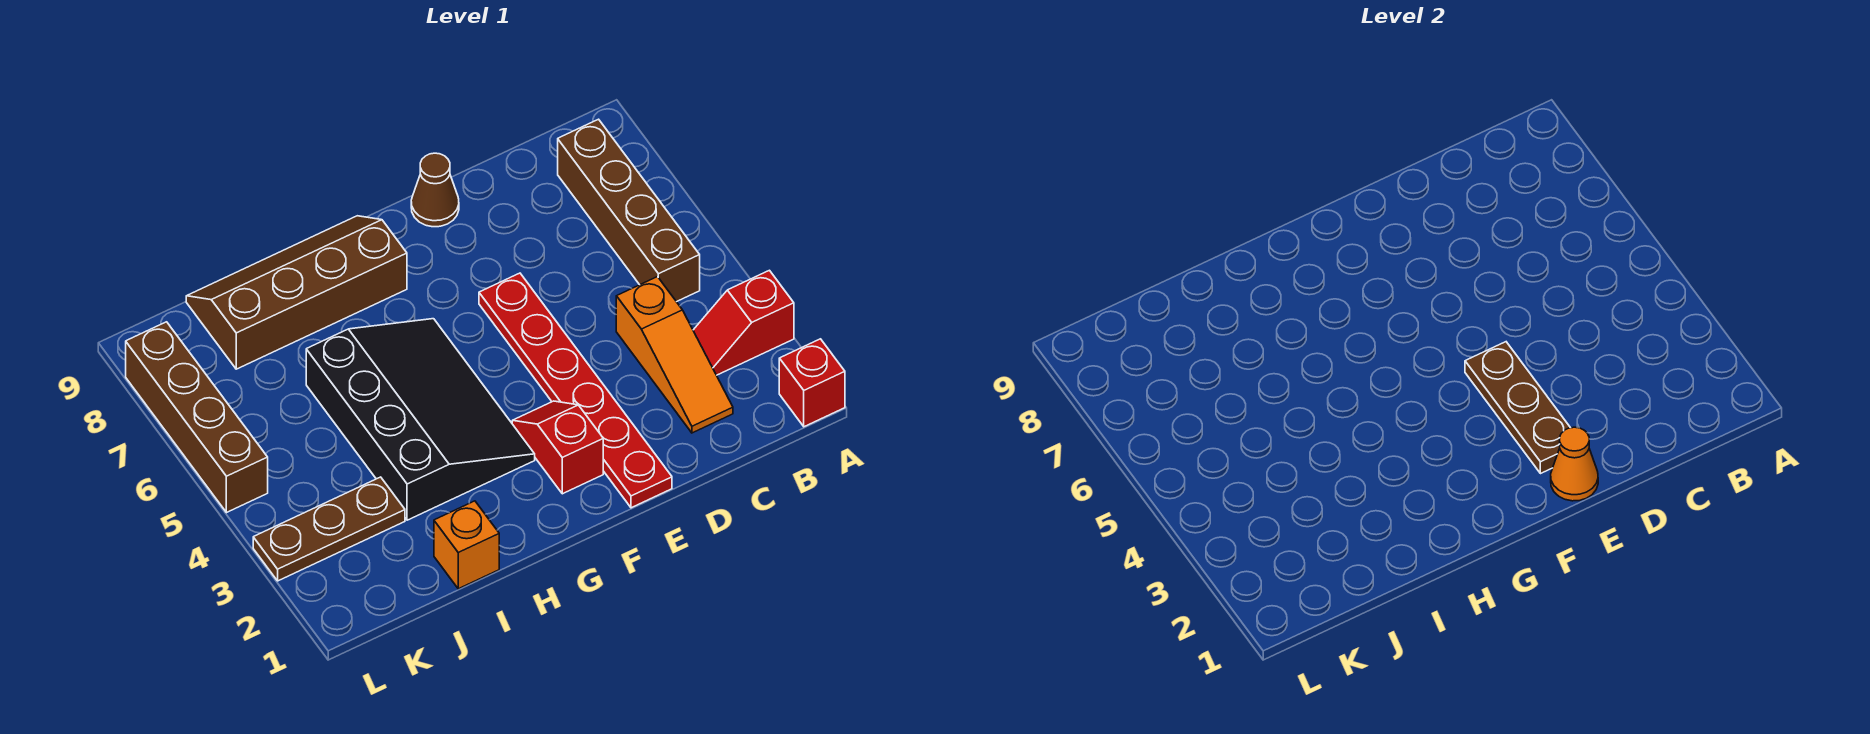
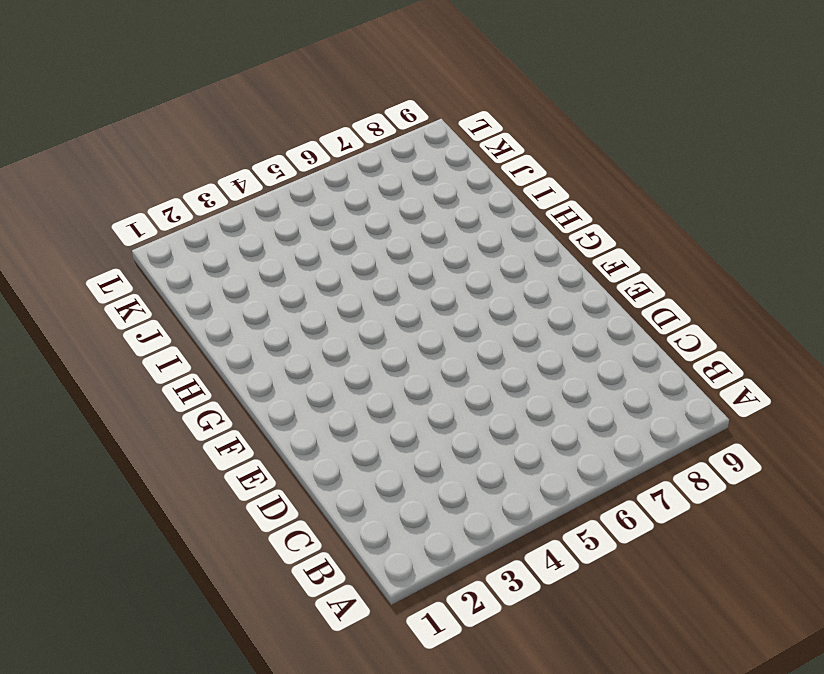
none -> red brick A1 level 1
none -> red slope A3:B3 level 1 top A
none -> brown brick B5:B8 level 1

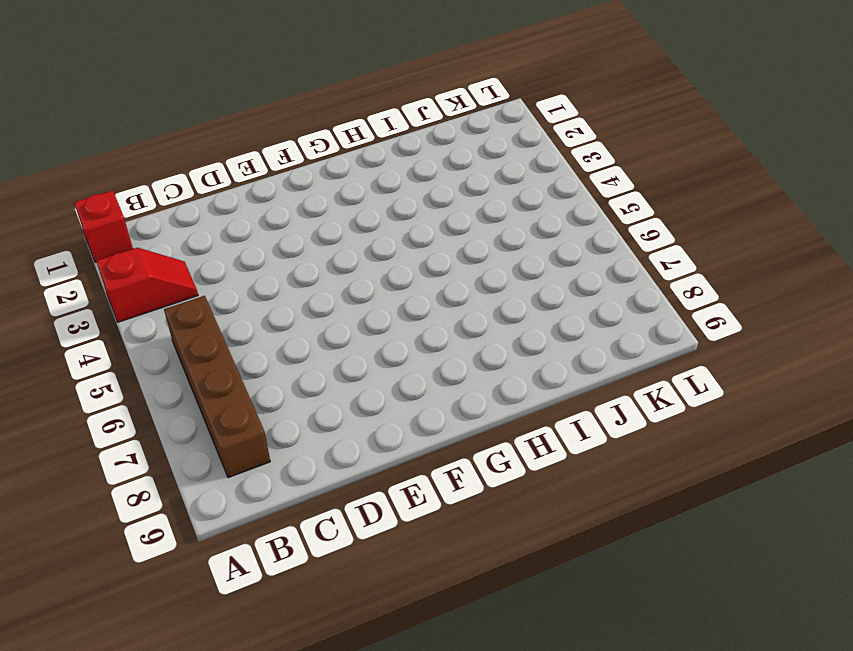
none -> orange slope C2:C4 level 1 top 4
none -> red plate E1:E6 level 1
none -> brown cone E9 level 1

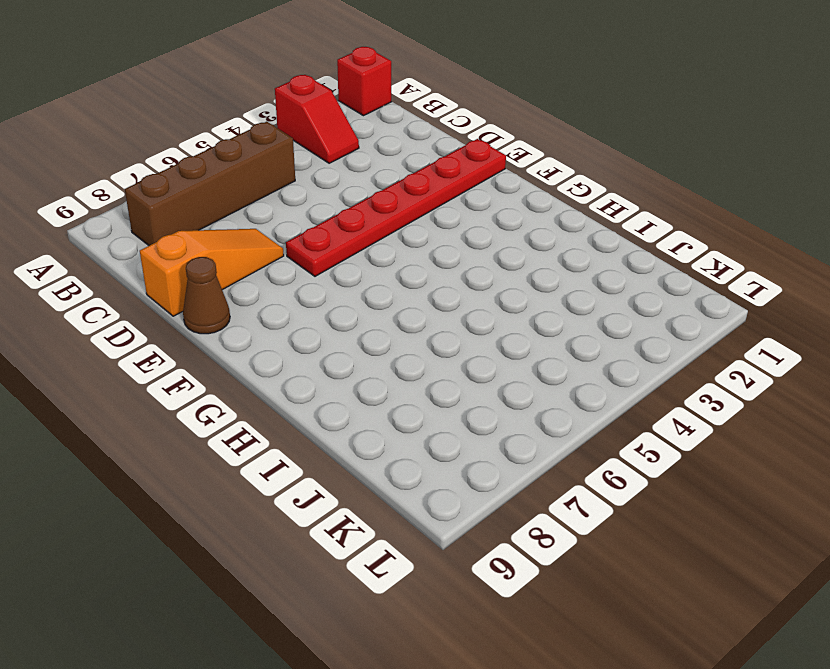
orange slope D7:D9 level 1 top 9 -> orange slope C2:C4 level 1 top 4
none -> red slope F2:F3 level 1 top 2
none -> black slope G3:I6 level 1 top I
none -> brown slope G8:J9 level 1 top 8

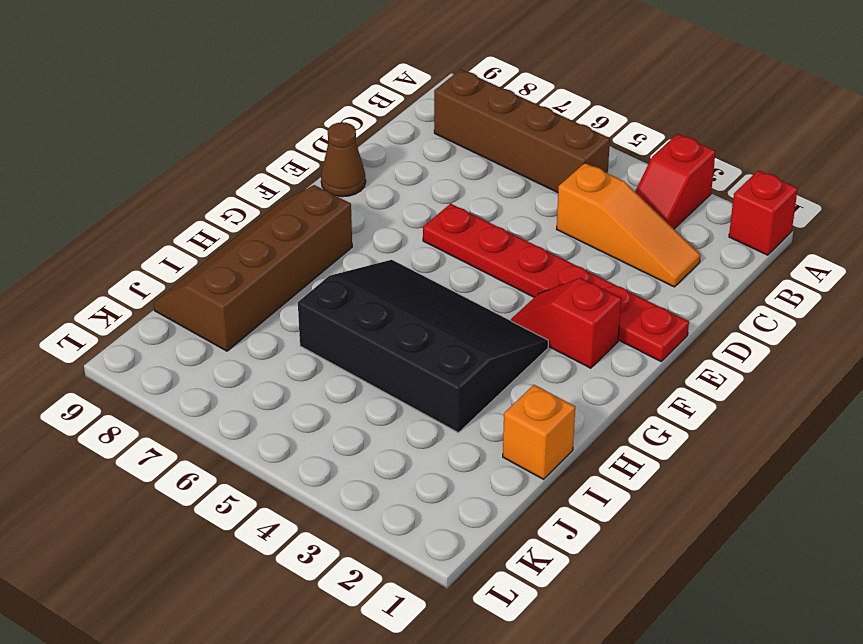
none -> brown plate J3:L3 level 1
none -> brown brick L5:L8 level 1
none -> orange cone E1 level 2

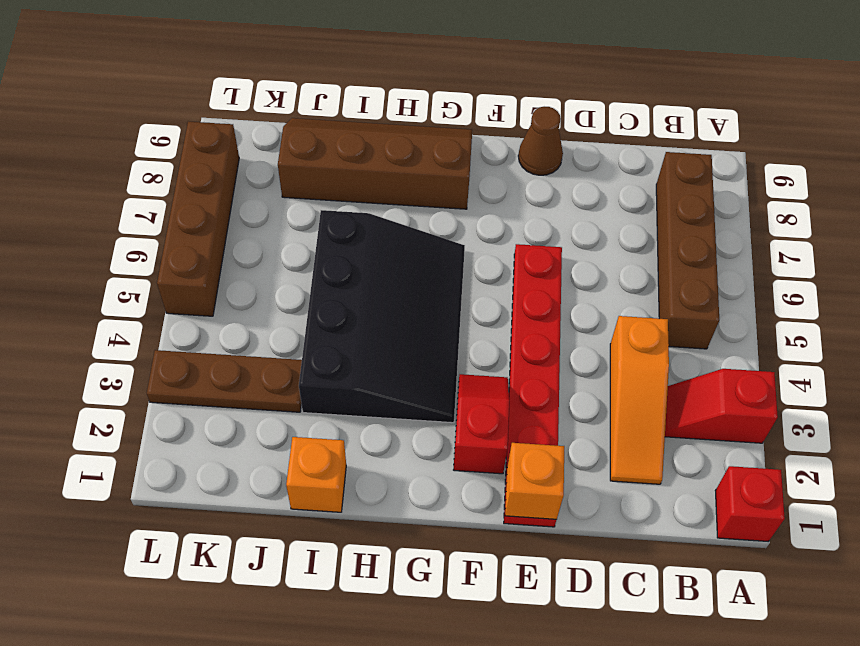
orange brick E1 level 2 -> orange cone E1 level 2
none -> brown plate E2:E4 level 2

